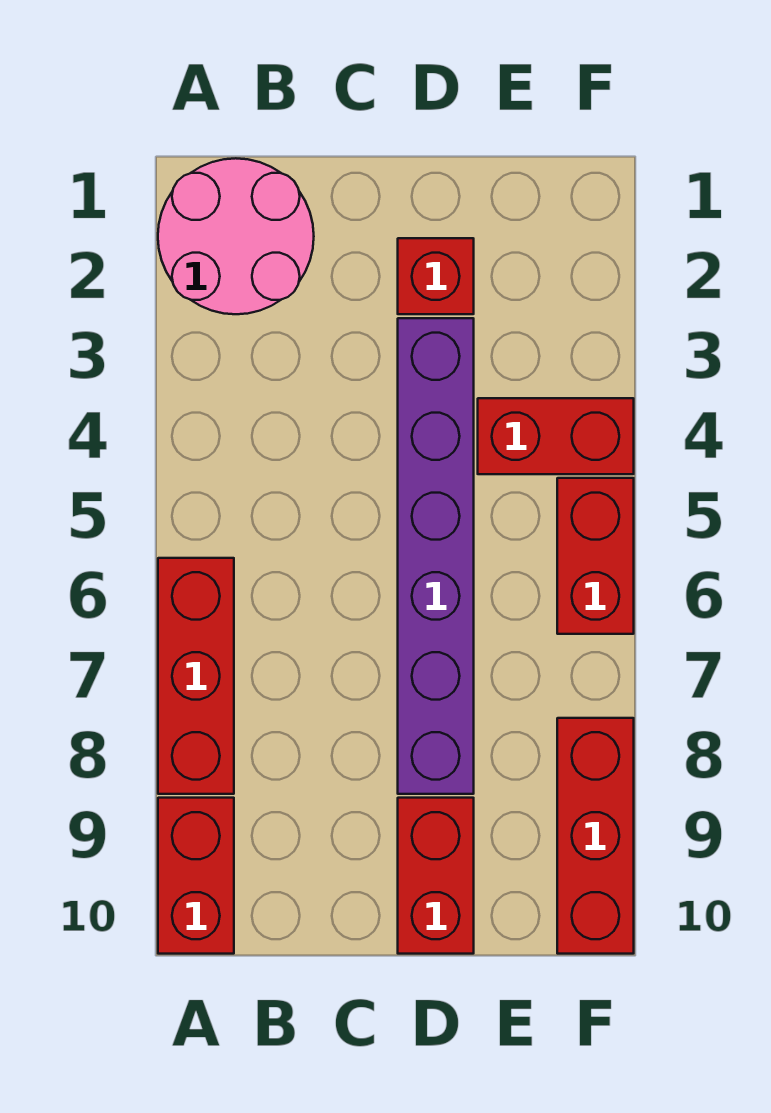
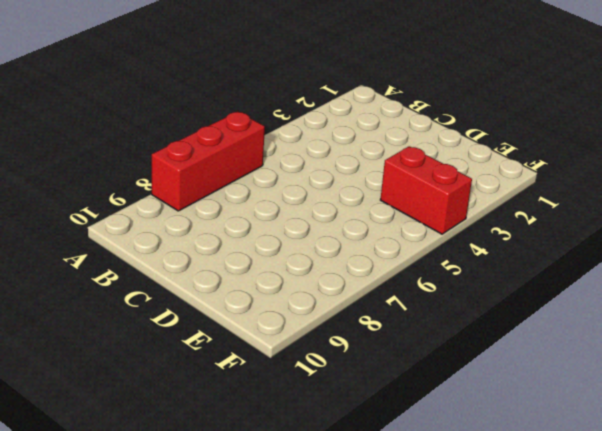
none -> pink round brick A1:B2 level 1
none -> red brick A9:A10 level 1

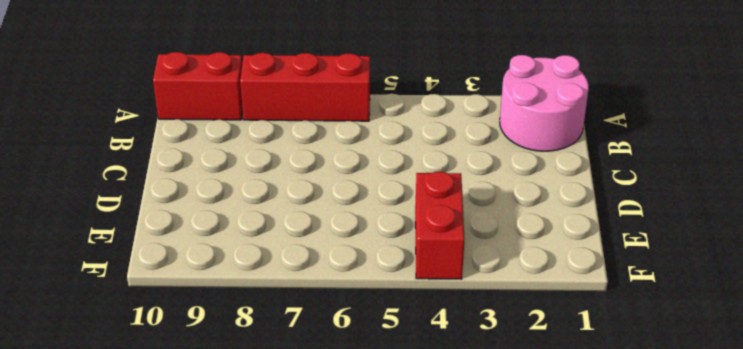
none -> red brick D2 level 1
none -> purple brick D3:D8 level 1

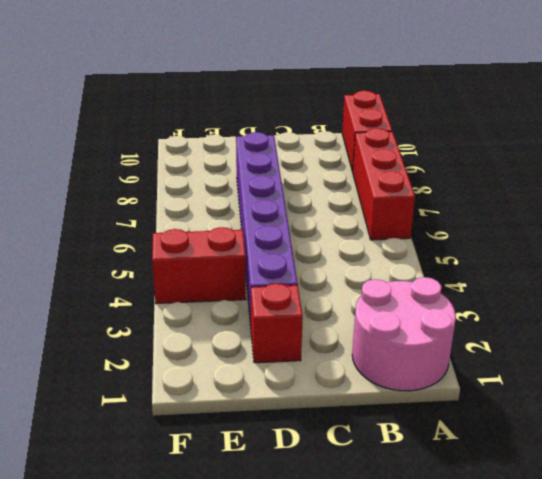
none -> red brick D9:D10 level 1
none -> red brick F5:F6 level 1

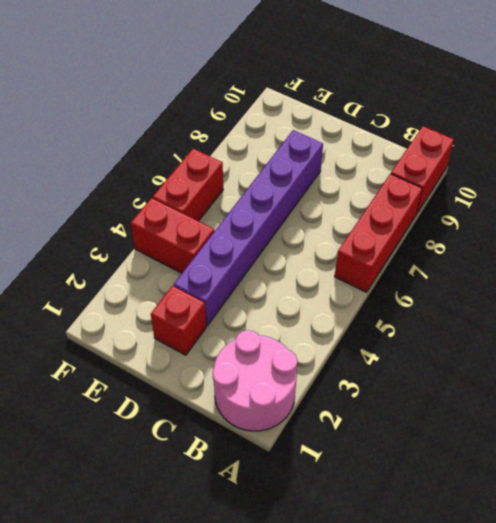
none -> red brick D9:D10 level 1
none -> red brick F8:F10 level 1

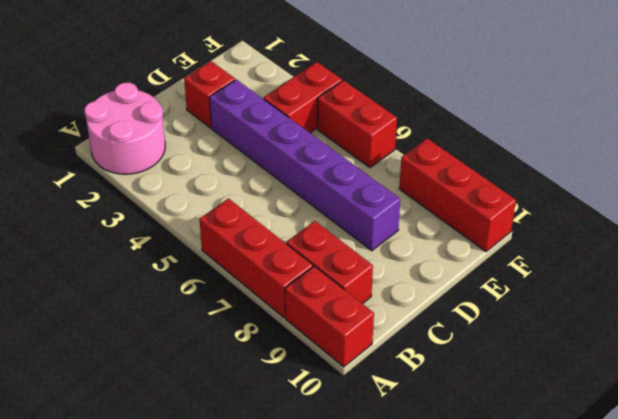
red brick B8:B9 level 1 -> red brick D9:D10 level 1

